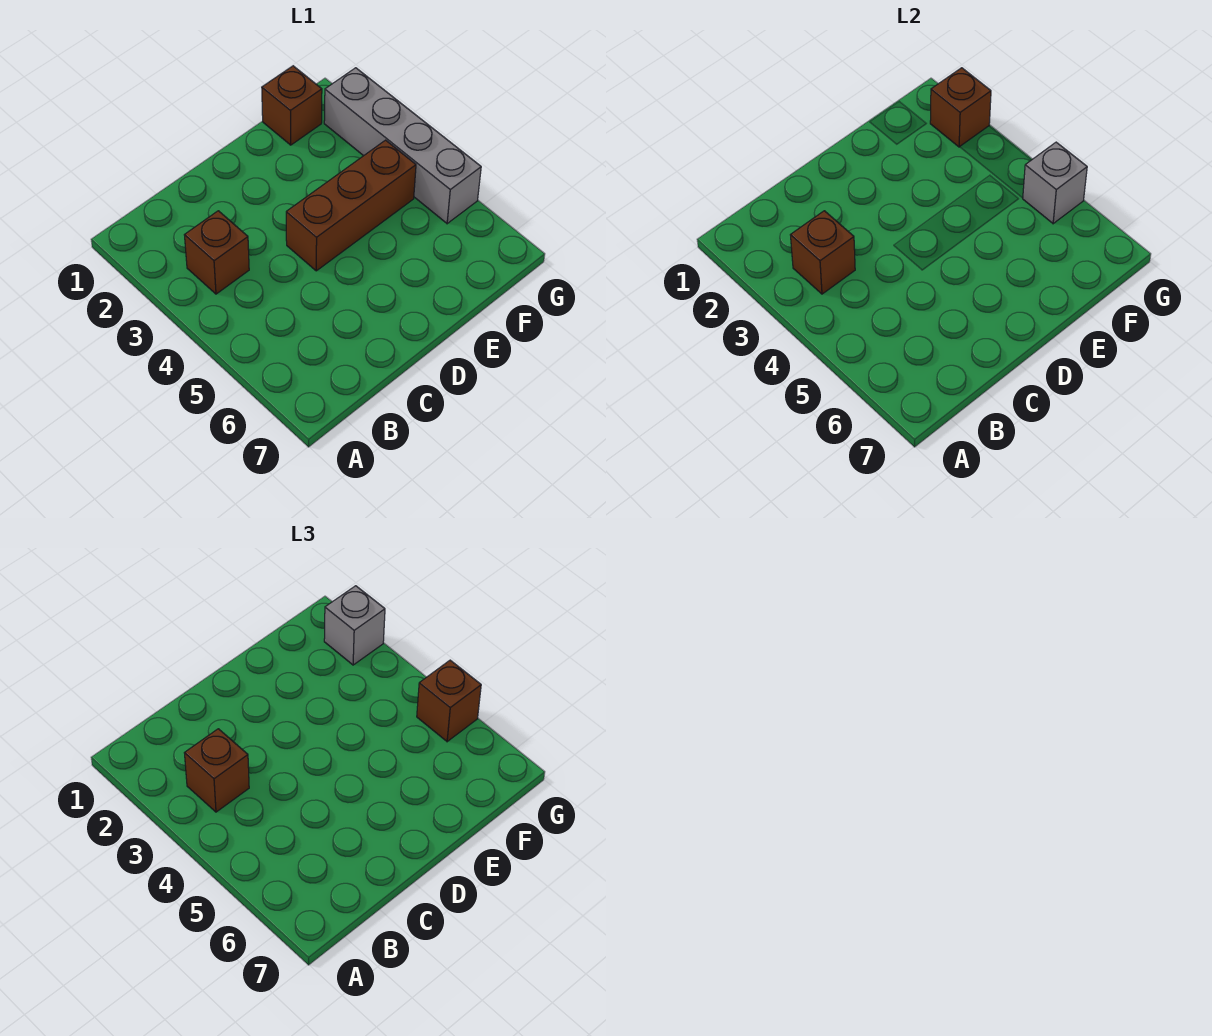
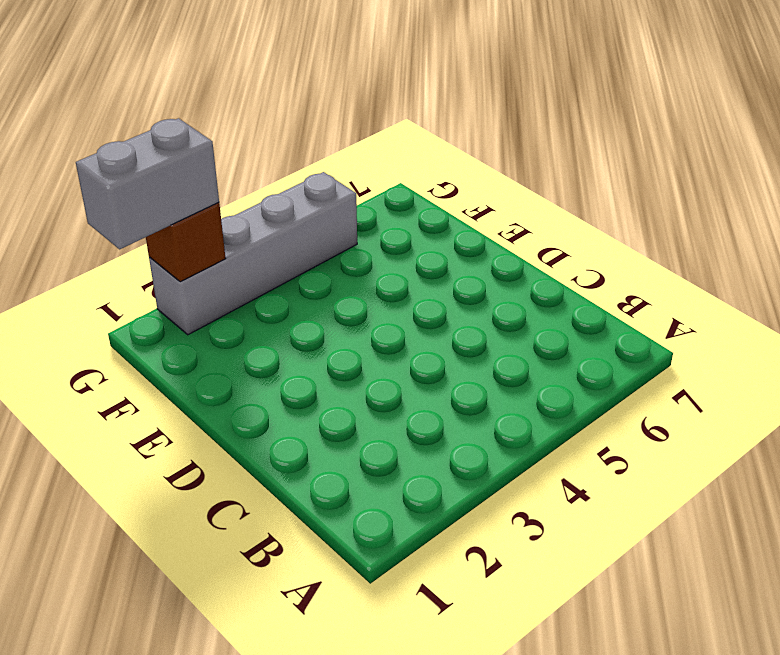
grey brick G1:G2 level 3 -> grey brick G2 level 3
none -> brown brick B3 level 1
none -> brown brick D4:F4 level 1

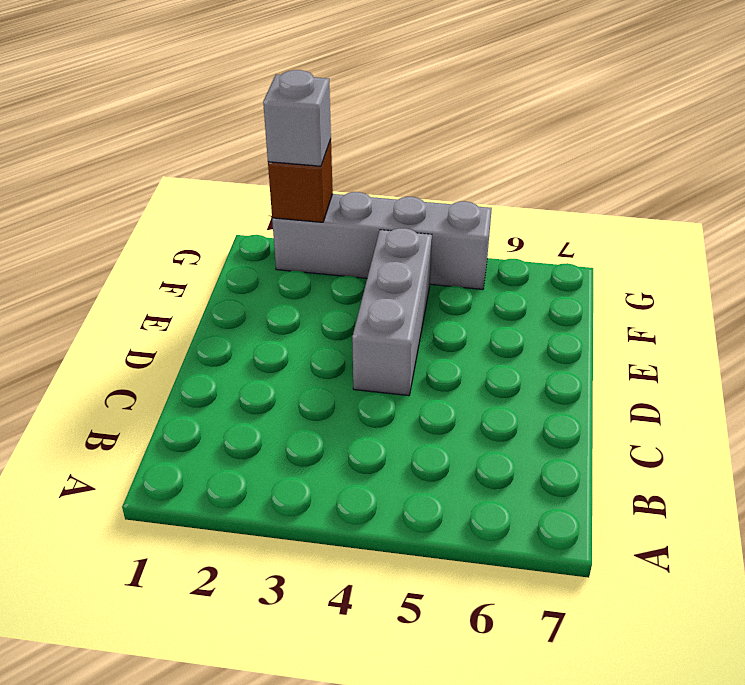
grey brick D4:F4 level 1 -> brown brick D4:F4 level 1
none -> brown brick B3 level 1
none -> brown brick F1 level 1

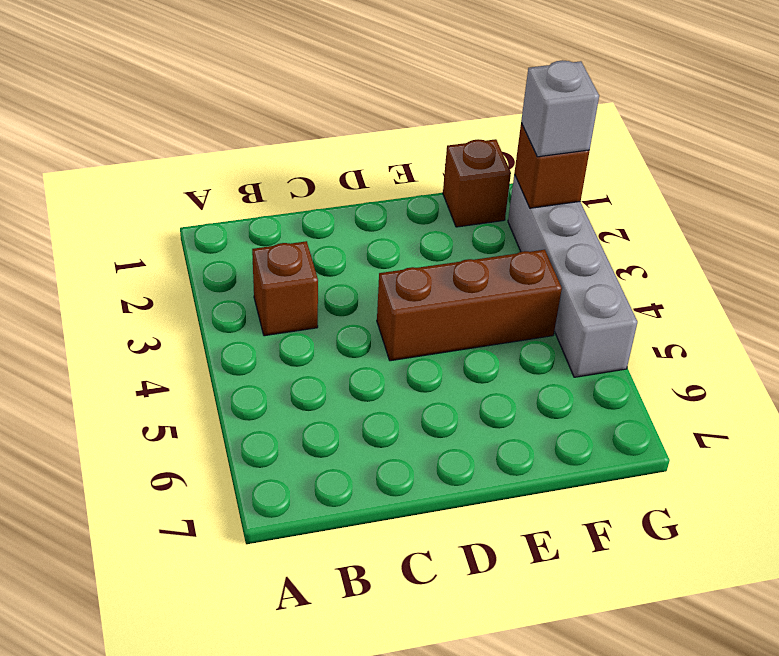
none -> brown brick B3 level 2
none -> grey brick G5 level 2

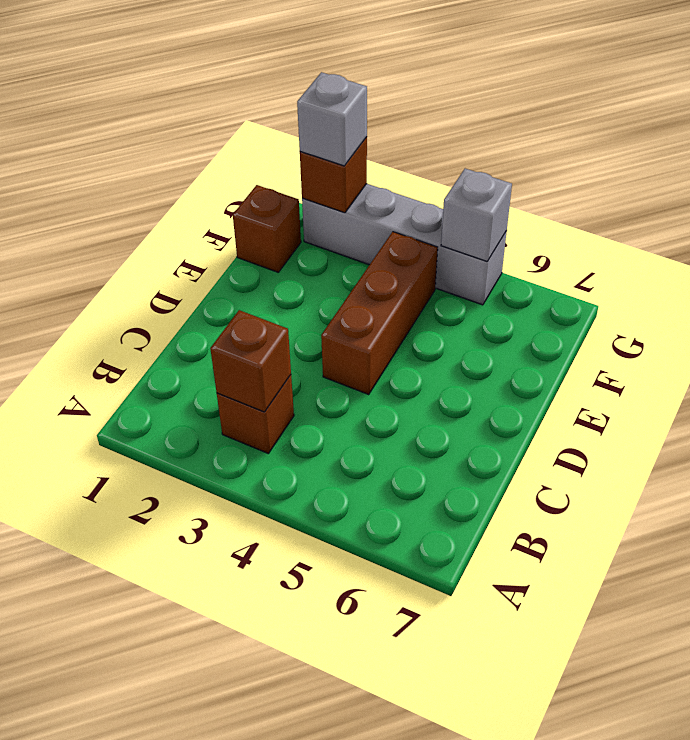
none -> brown brick B3 level 3
none -> brown brick G5 level 3

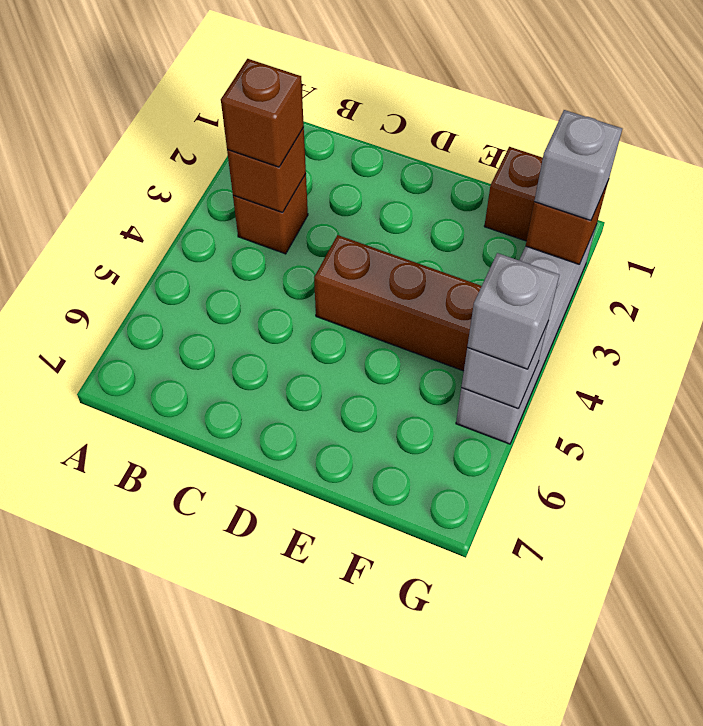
grey brick G5 level 3 -> brown brick G5 level 3

